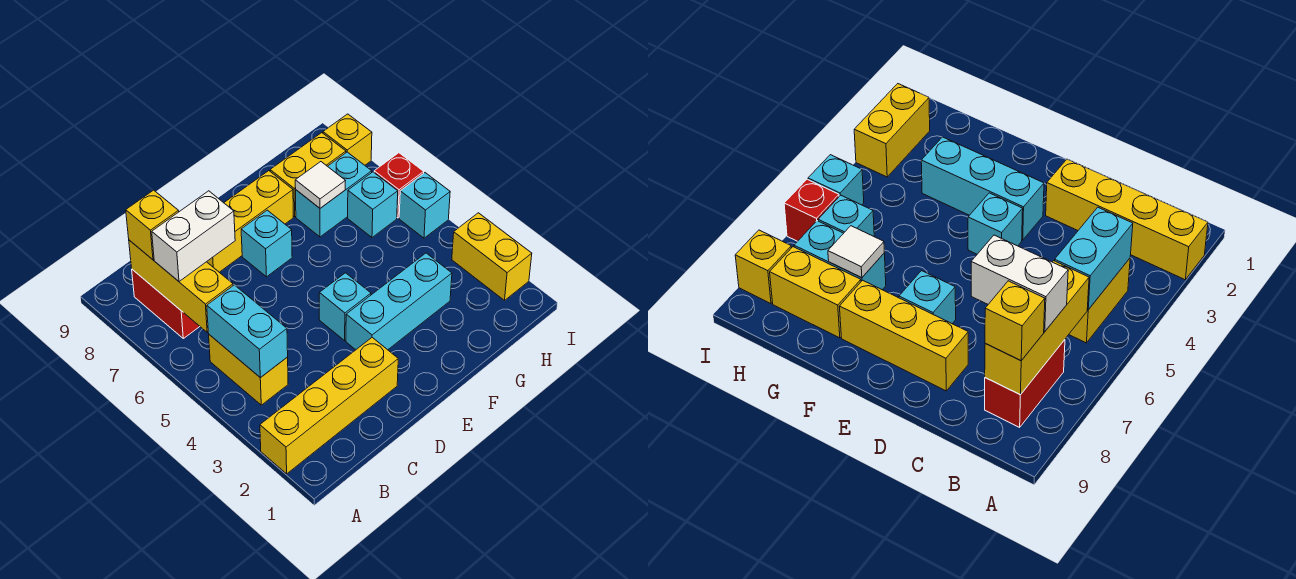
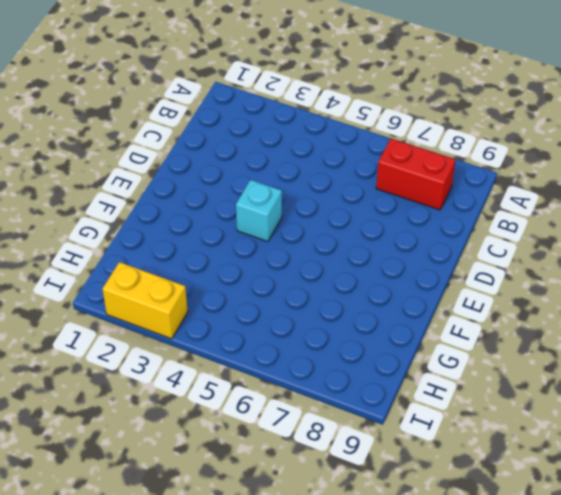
none -> yellow brick A2:D2 level 1
none -> yellow brick B4:B5 level 1
none -> yellow brick D8:F8 level 1

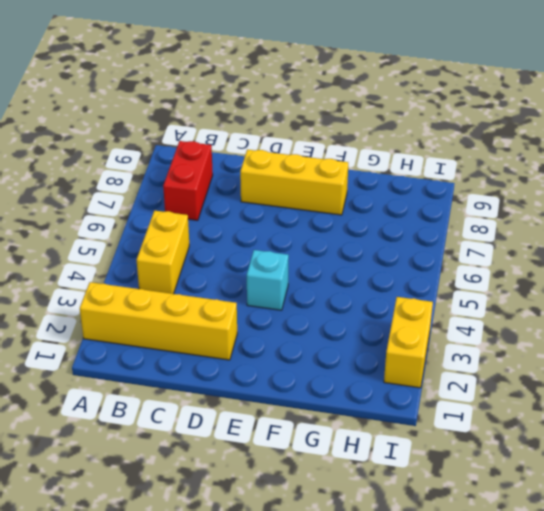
none -> cyan brick E3:G3 level 1
none -> cyan brick E7 level 1
none -> cyan brick G7:H7 level 1

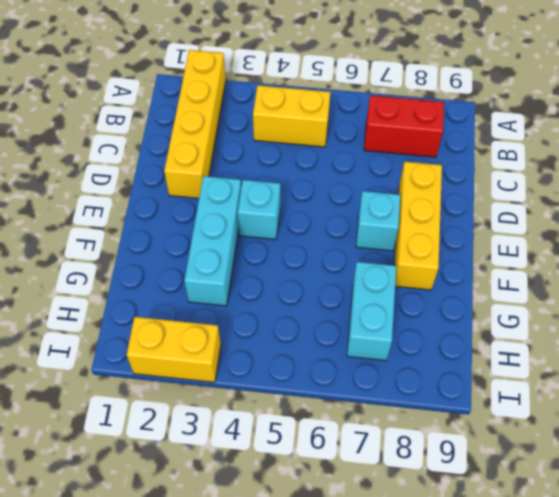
none -> yellow brick G8:H8 level 1
none -> cyan brick H6 level 1
none -> cyan brick I5 level 1

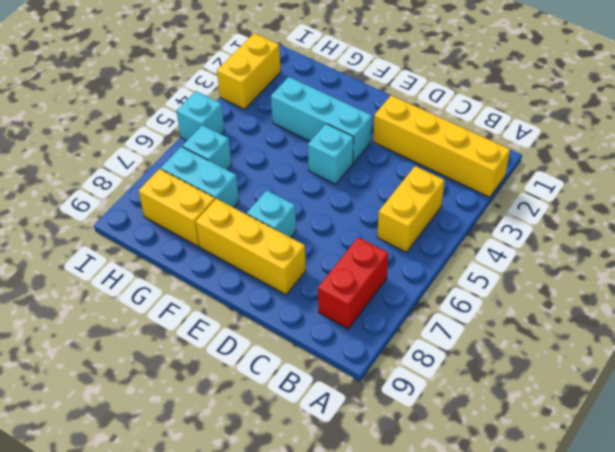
none -> red brick I6 level 1
none -> yellow brick I8 level 1
none -> cyan brick B4:B5 level 2

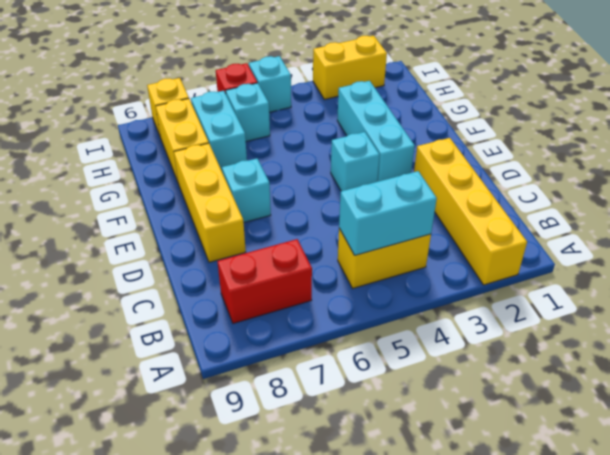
none -> yellow brick B6:B8 level 2
none -> white tile G7 level 2
none -> white brick B7:C7 level 3

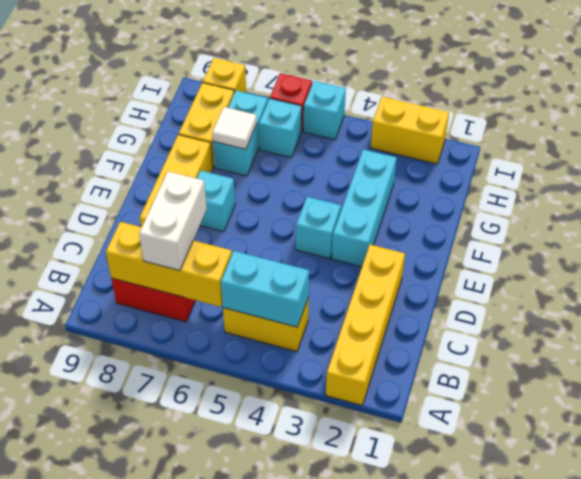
none -> yellow brick B8 level 3

